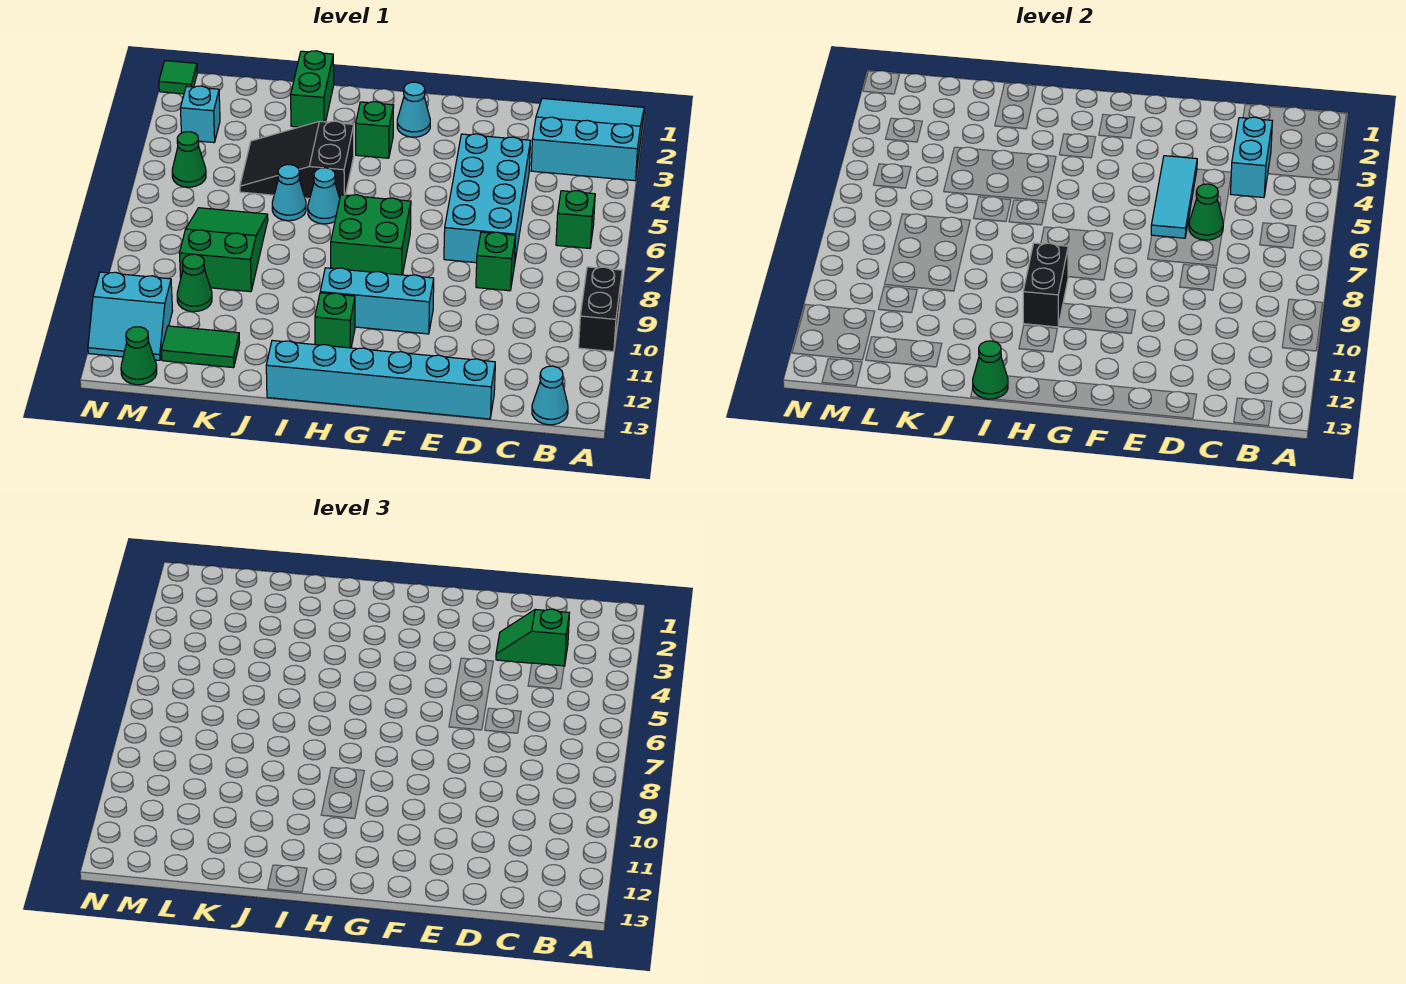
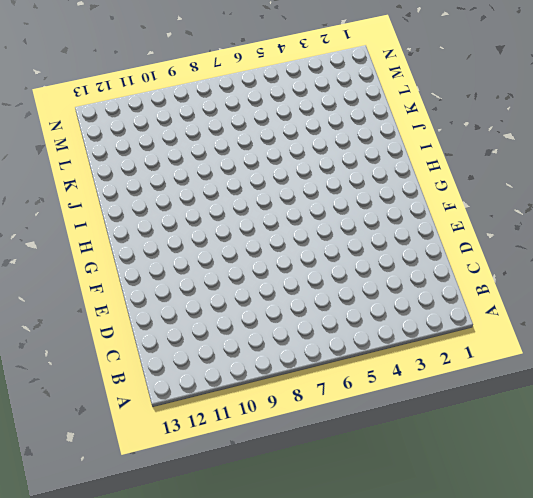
none -> cyan slope A1:C3 level 1 top 3
none -> black brick A9:A10 level 1
none -> green brick B6 level 1
none -> cyan cone B13 level 1

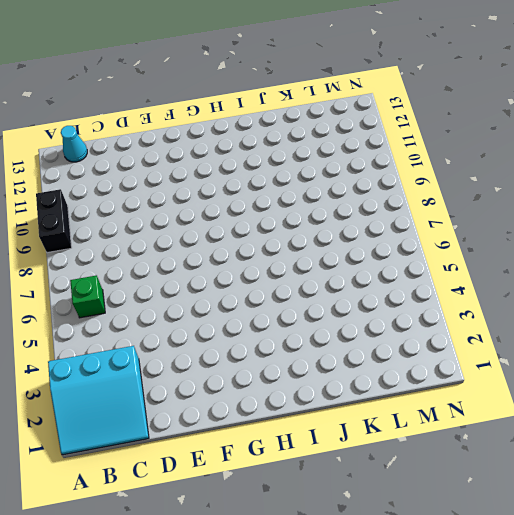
none -> cyan brick D4:E7 level 1
none -> green brick D8 level 1
none -> cyan brick D13:I13 level 1
none -> cyan brick F10:H10 level 1

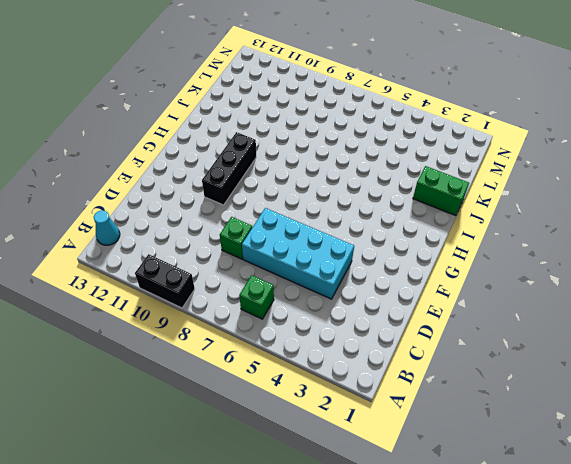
black brick F10:H10 level 1 -> cyan brick F10:H10 level 1
none -> cyan slope A1:C3 level 1 top 3
none -> cyan brick D13:I13 level 1
none -> cyan cone G2 level 1
none -> green brick G7:H8 level 1

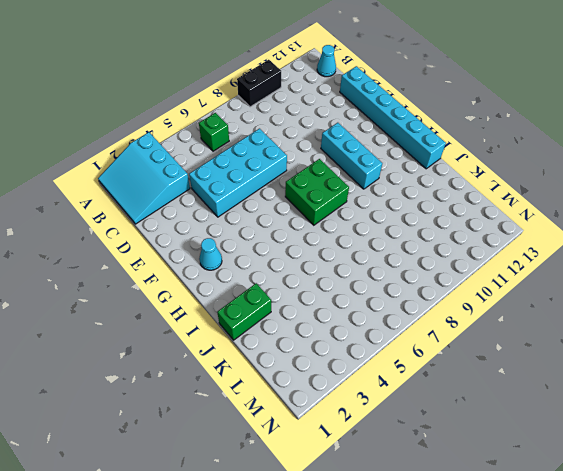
none -> green brick D8 level 1
none -> green brick H3 level 1
none -> green brick H11 level 1
none -> black slope I4:K5 level 1 top I

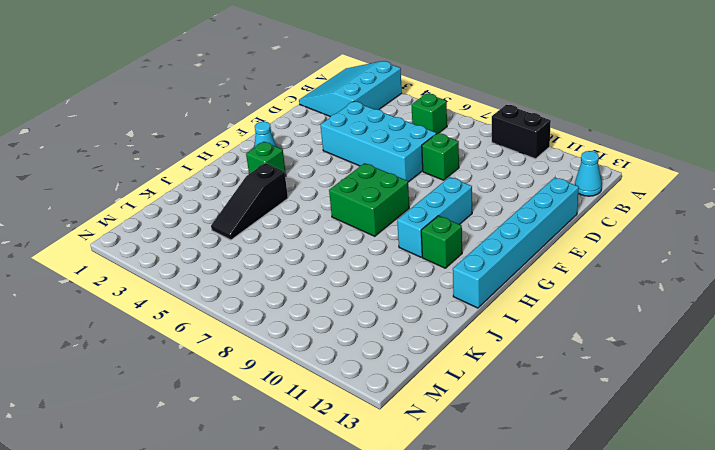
black slope I4:K4 level 1 top I -> black slope I4:K5 level 1 top I
none -> cyan cone I6 level 1
none -> green brick J1:J2 level 1
none -> cyan cone J6 level 1
none -> green slope K7:L9 level 1 top 9

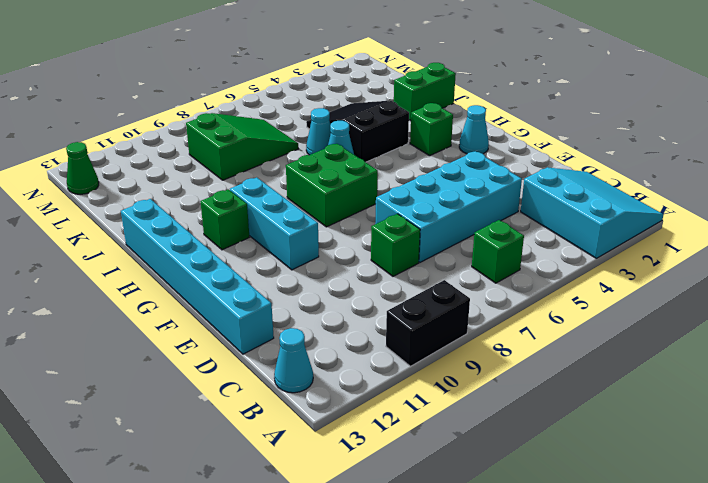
none -> green tile K12:L12 level 1
none -> green cone L10 level 1
none -> cyan brick M3 level 1
none -> green cone M5 level 1

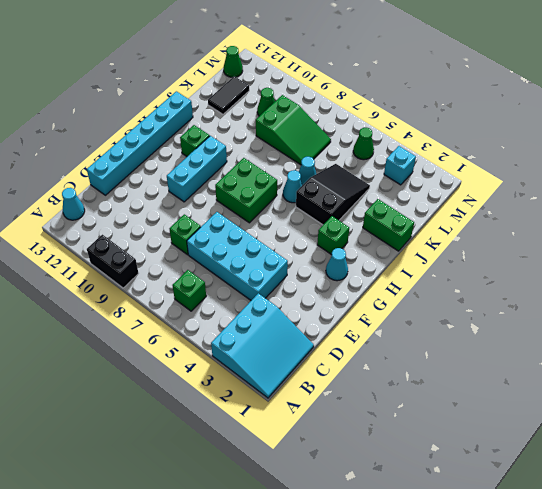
black tile K12:L12 level 1 -> green tile K12:L12 level 1
none -> cyan slope M11:N12 level 1 top 11
none -> green tile N1 level 1
none -> cyan brick C3:C4 level 2
none -> green cone D6 level 2

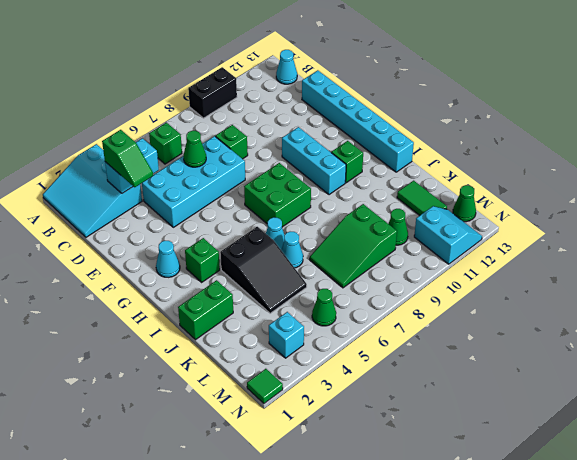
none -> cyan tile E4:E6 level 2
none -> black brick H9:H10 level 2
none -> green cone I13 level 2

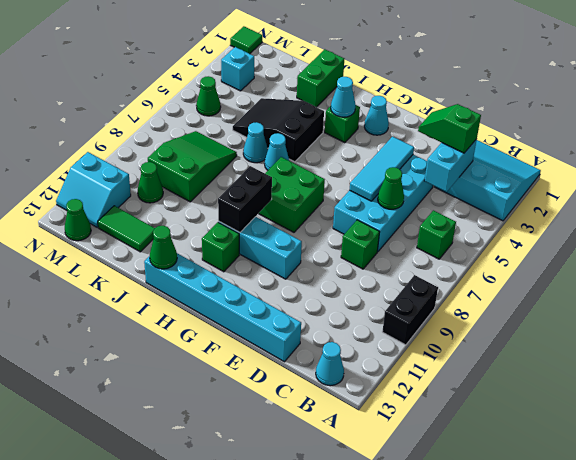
cyan cone H3 level 2 -> none

